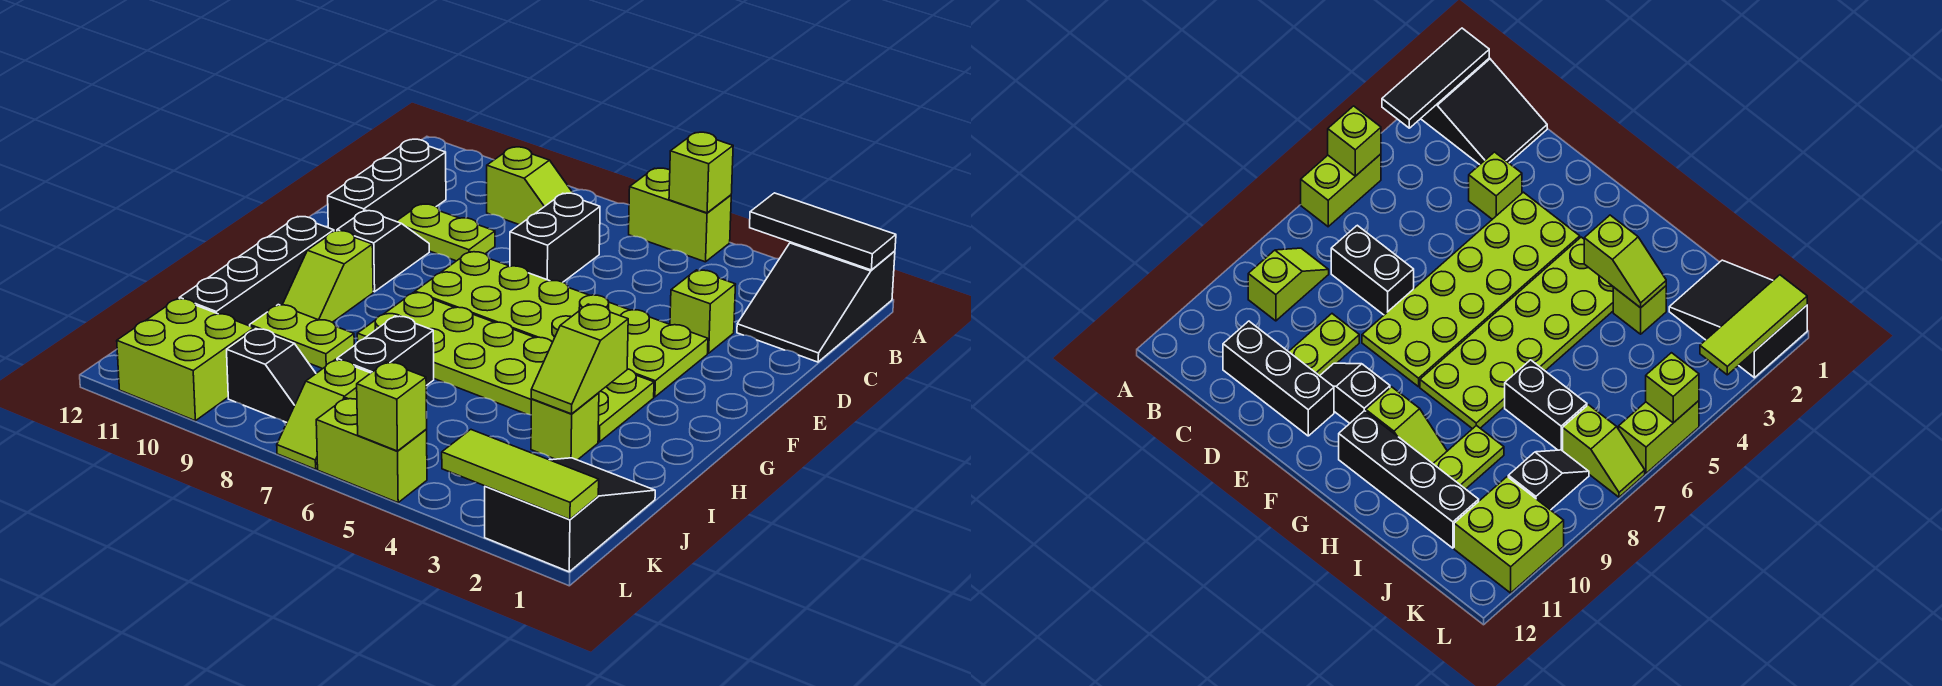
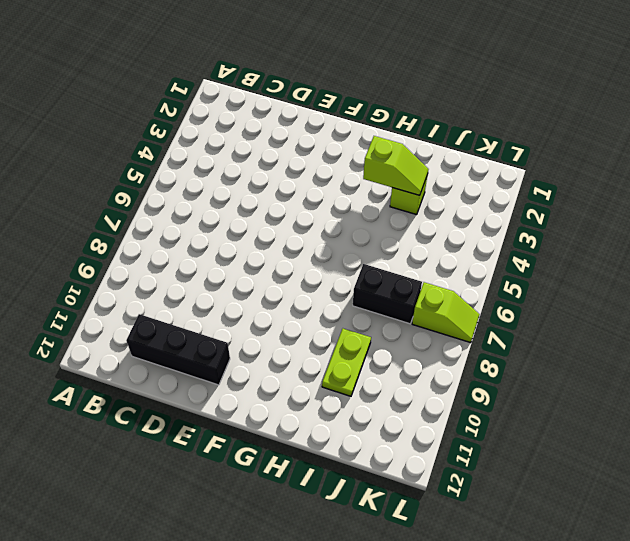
none -> black slope A1:C2 level 1 top A
none -> lime brick A5:A6 level 1
none -> lime slope B8:B9 level 1 top 9

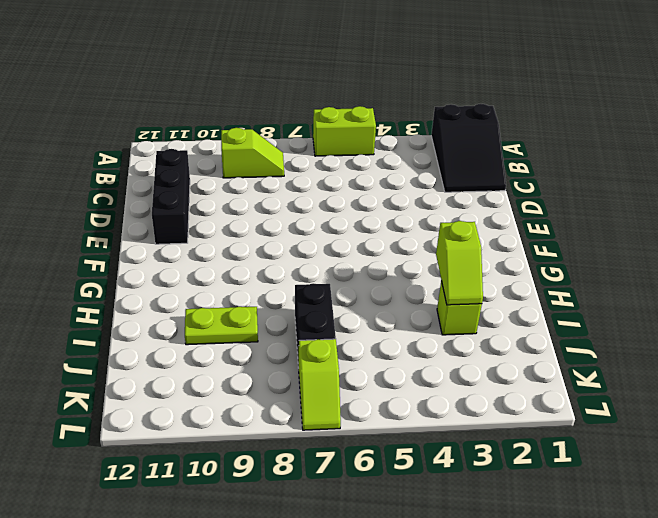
none -> black brick C7:D7 level 1
none -> lime brick D3 level 1
none -> lime plate D9:D10 level 1

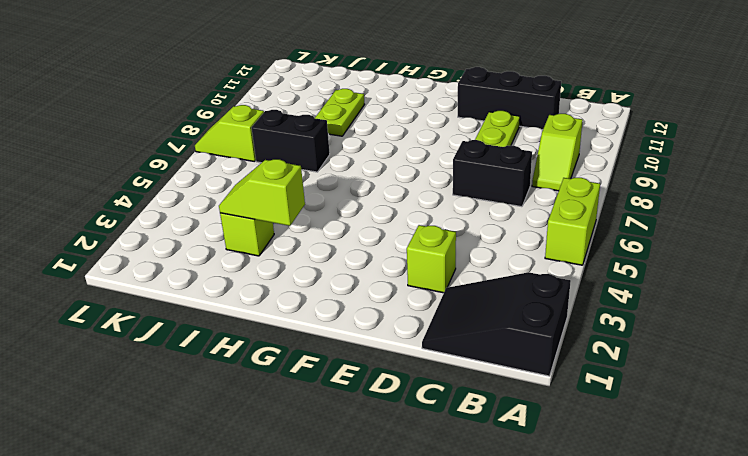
none -> lime plate E3:F8 level 1
none -> black slope E10:F10 level 1 top F
none -> lime plate G3:H8 level 1

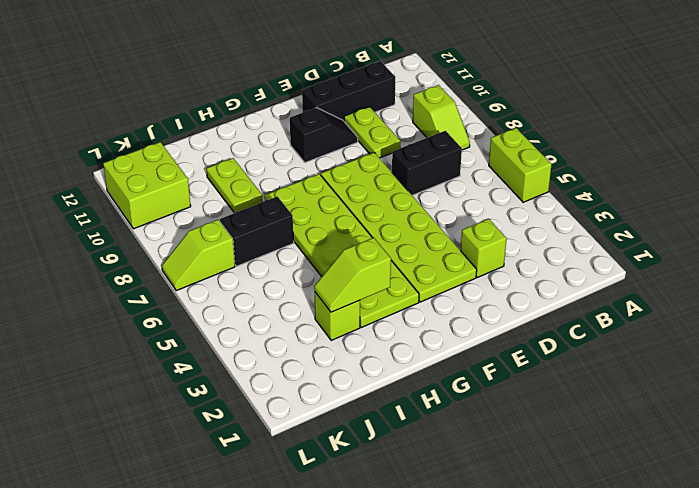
none -> black slope A1:C2 level 1 top A
none -> lime slope G10:H10 level 1 top G
none -> black brick G11:J11 level 1

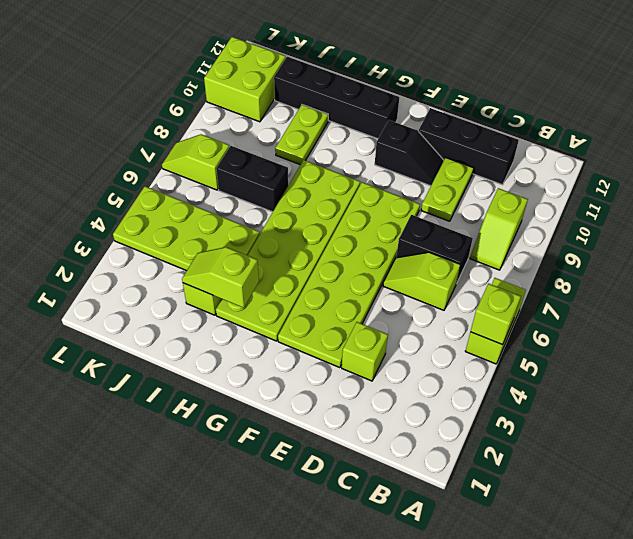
lime slope C6:D6 level 1 top C -> lime slope G10:H10 level 1 top G
lime plate I4:L5 level 1 -> lime brick L5:L6 level 1
none -> black slope A1:C2 level 1 top A
none -> black slope J1:L2 level 1 top L
none -> black slope K8:K9 level 1 top 9

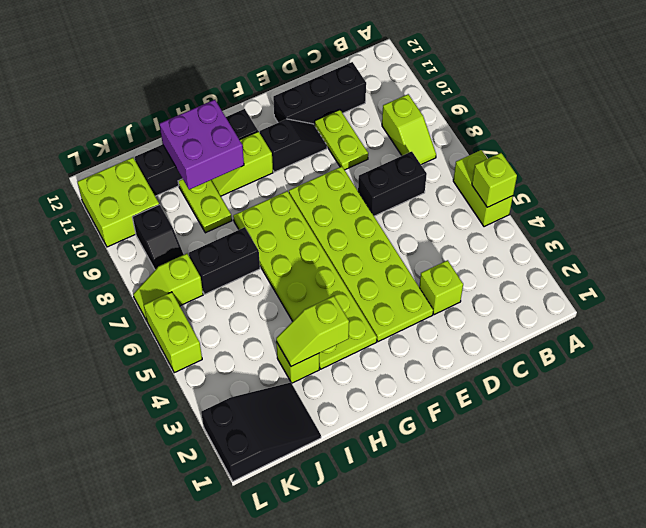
purple brick H10:I11 level 2 -> none
none -> black slope A1:C2 level 1 top A
none -> black tile A1:A3 level 2
none -> lime tile L1:L3 level 2

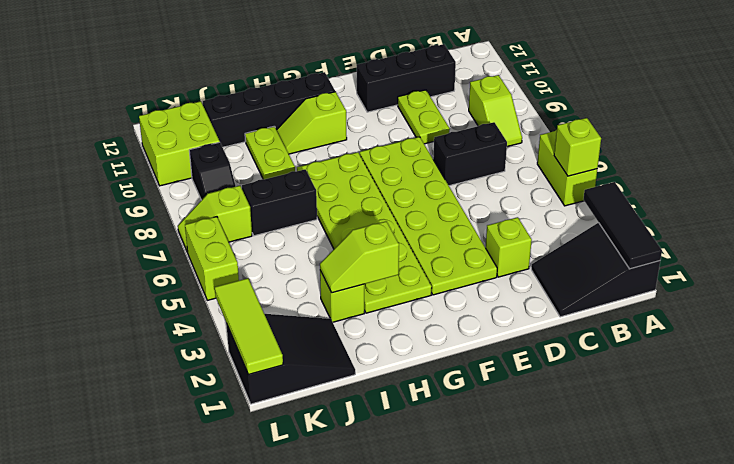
none -> black slope E10:F10 level 1 top F
none -> lime brick L5 level 2

